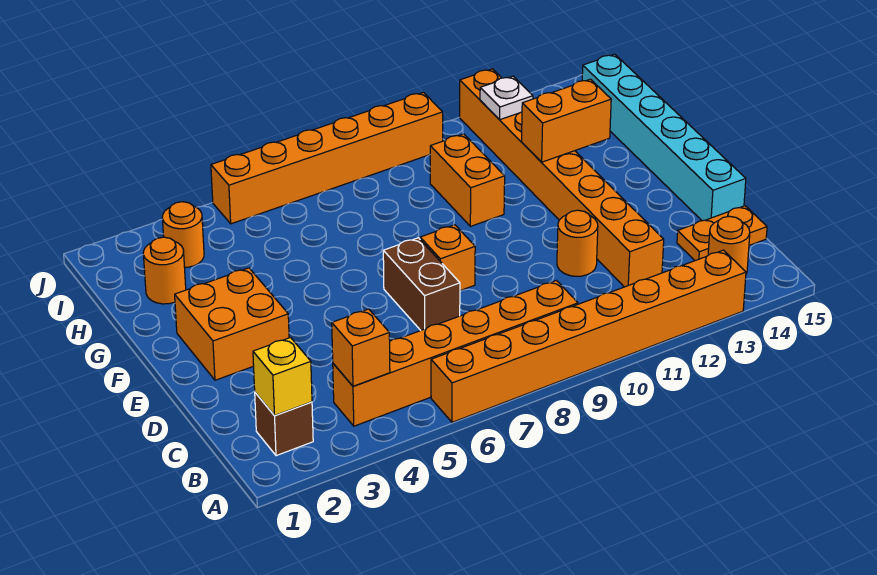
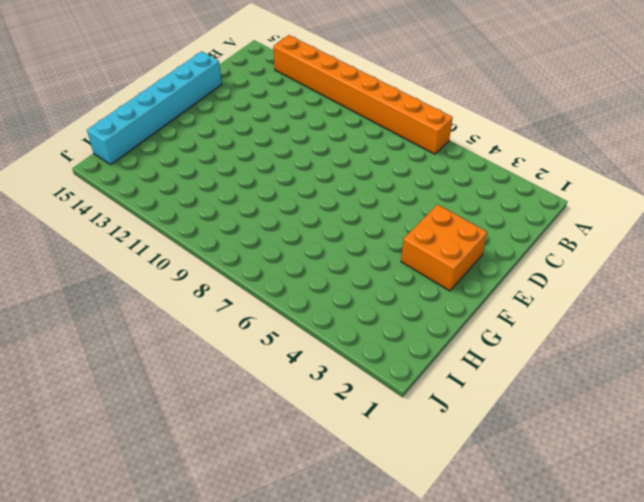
none -> brown brick B2 level 1
none -> orange brick B4:B9 level 1
none -> orange round brick B14 level 1

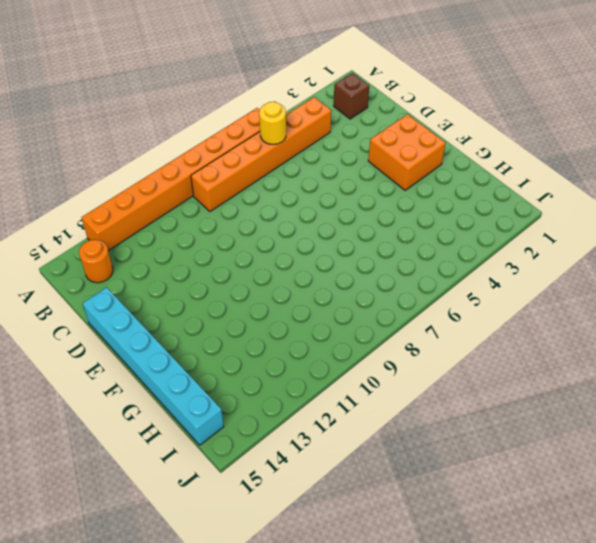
yellow round brick B6 level 2 -> none
none -> orange brick C12:J12 level 1
none -> orange plate C14:C15 level 1
none -> brown brick D7:E7 level 1

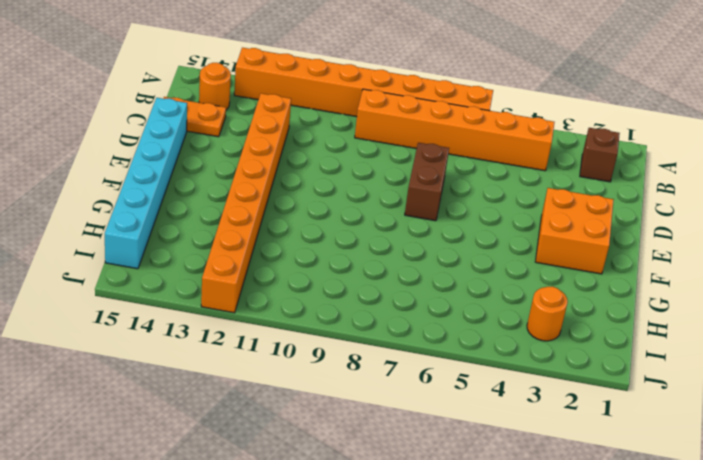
none -> orange round brick D11 level 1
none -> orange brick E8 level 1
none -> orange brick G10:H10 level 1

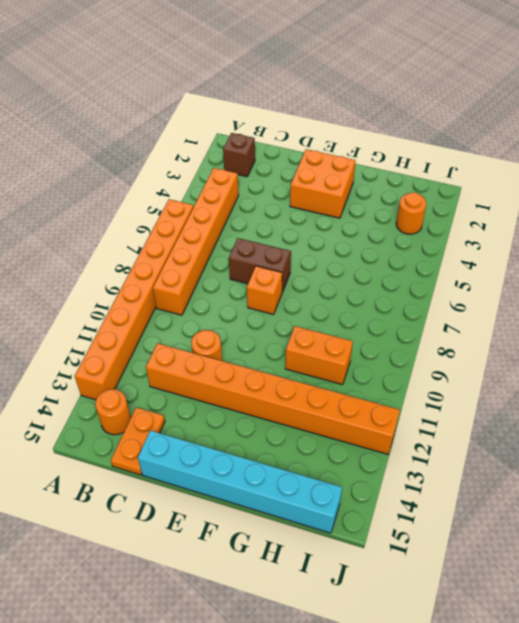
none -> orange round brick H2 level 1
none -> orange brick J5:J10 level 1
none -> yellow brick B2 level 2

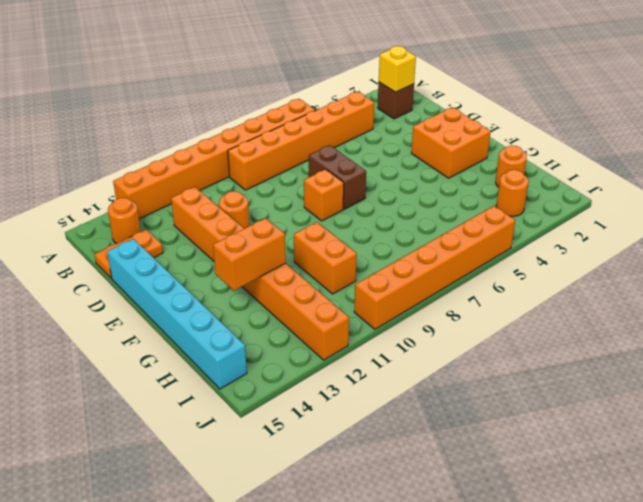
none -> orange brick B4 level 2
none -> white plate I12 level 2

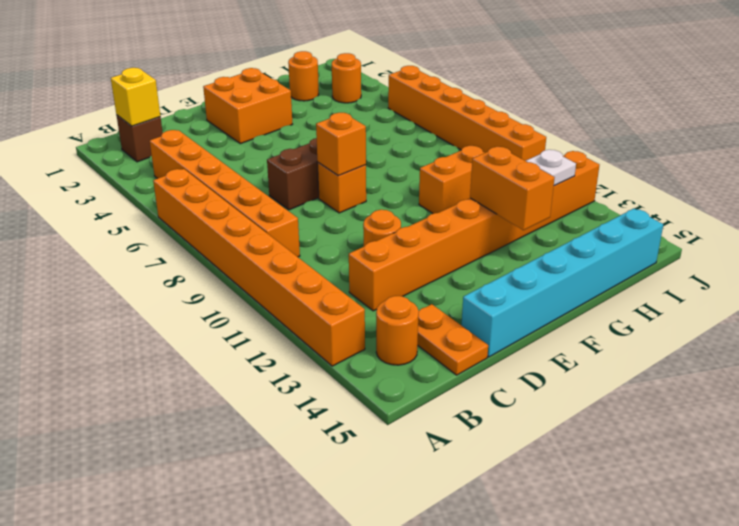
orange brick E8 level 2 -> orange brick B4 level 2

